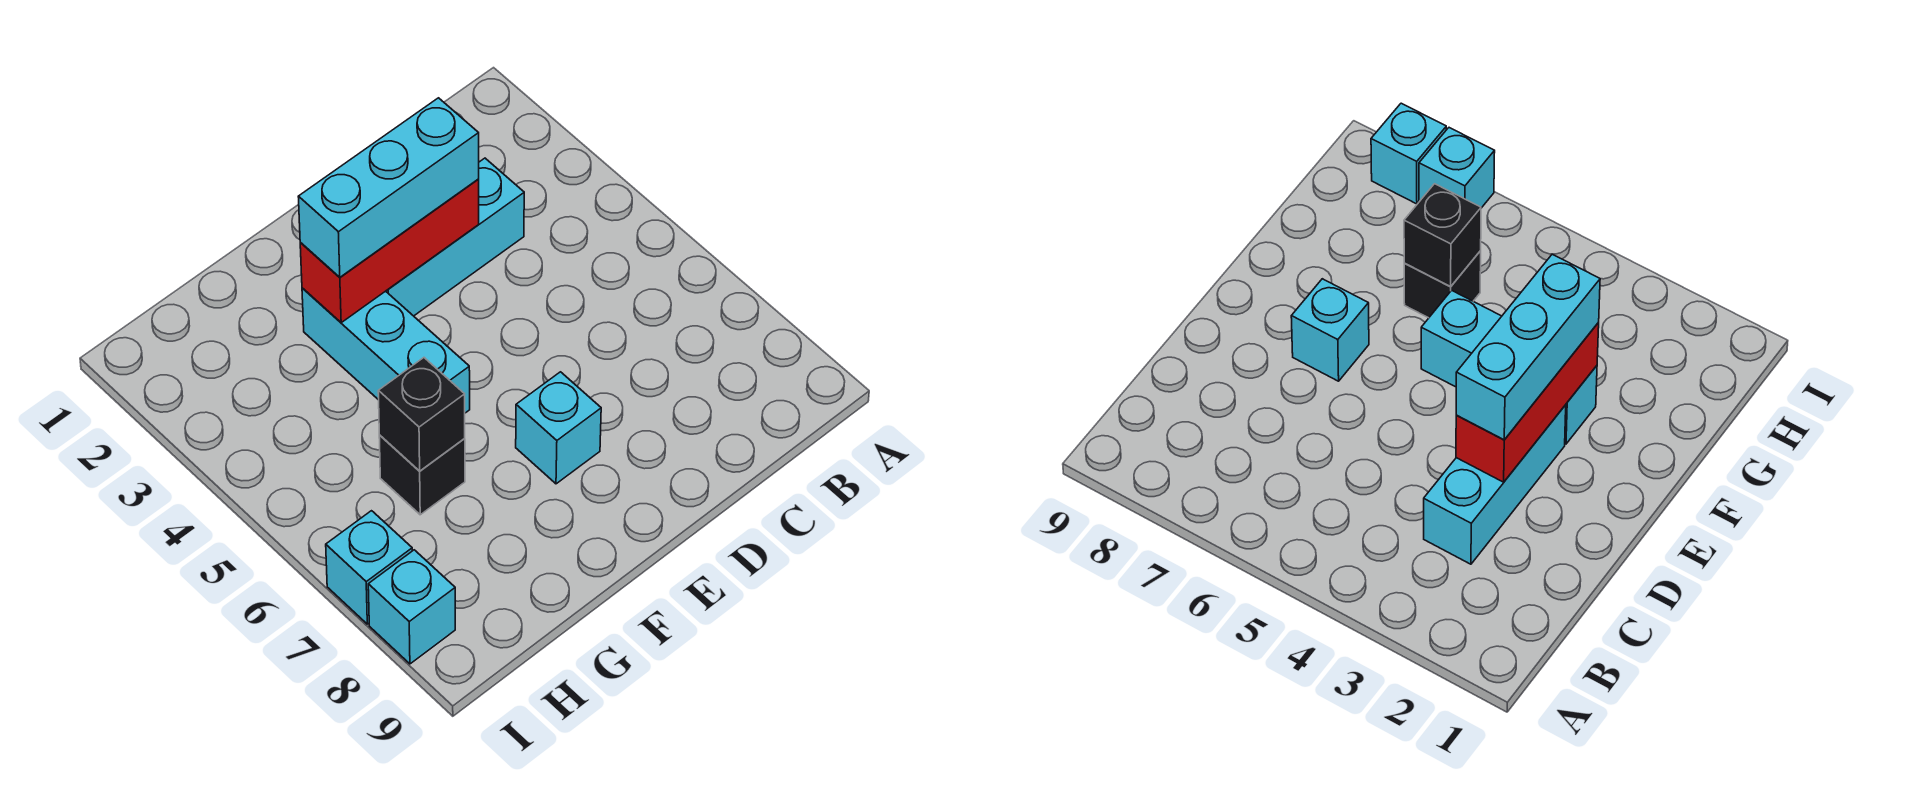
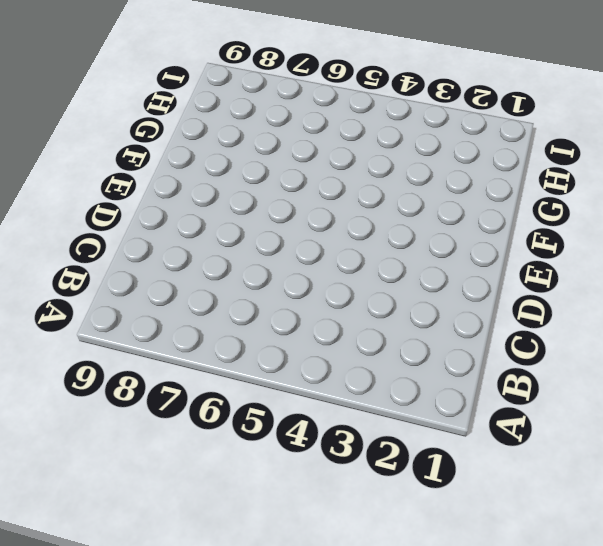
none -> cyan brick C3:E3 level 1
none -> cyan brick E7 level 1

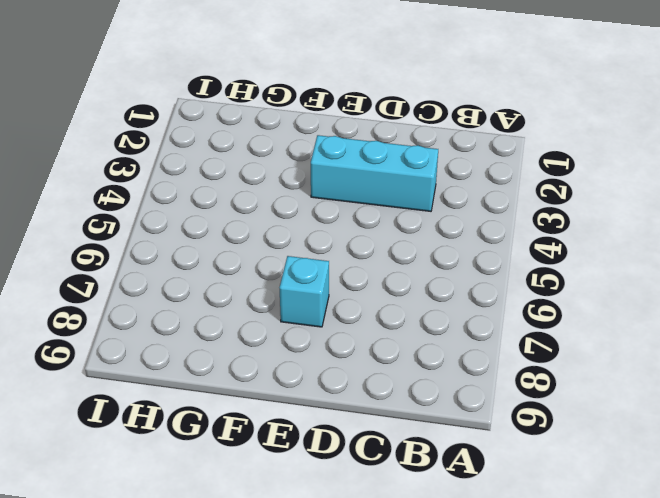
none -> cyan brick F3:F5 level 1
none -> black brick G6 level 1

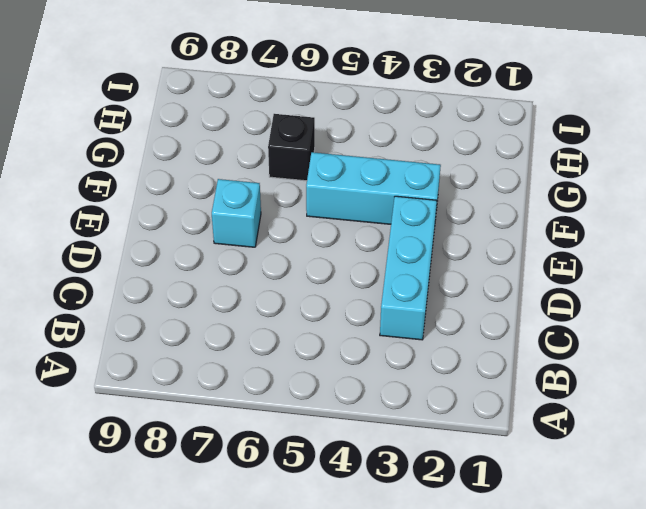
none -> cyan brick I7 level 1
none -> cyan brick I8 level 1

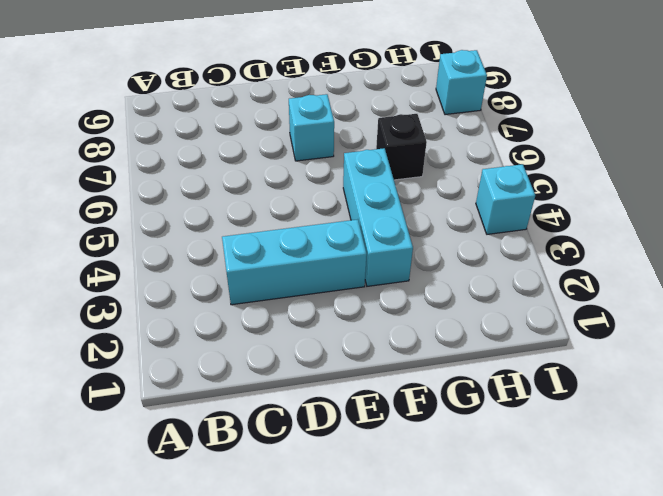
cyan brick I4 level 1 -> cyan brick I7 level 1
none -> red brick D3:F3 level 2
none -> black brick G6 level 2

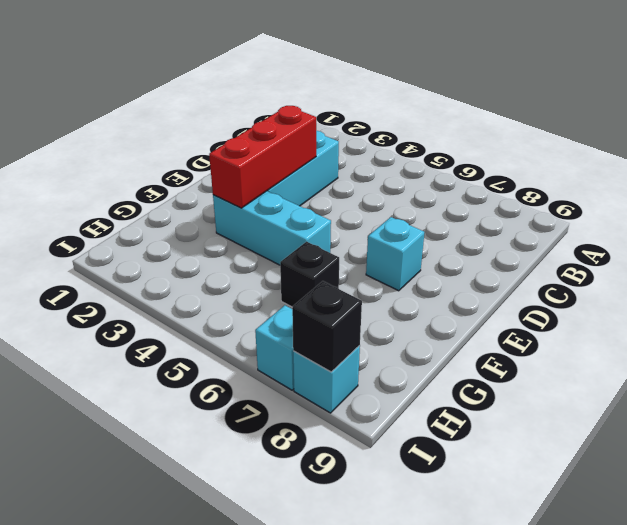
black brick I8 level 2 -> black brick G6 level 2
none -> cyan brick D3:F3 level 3

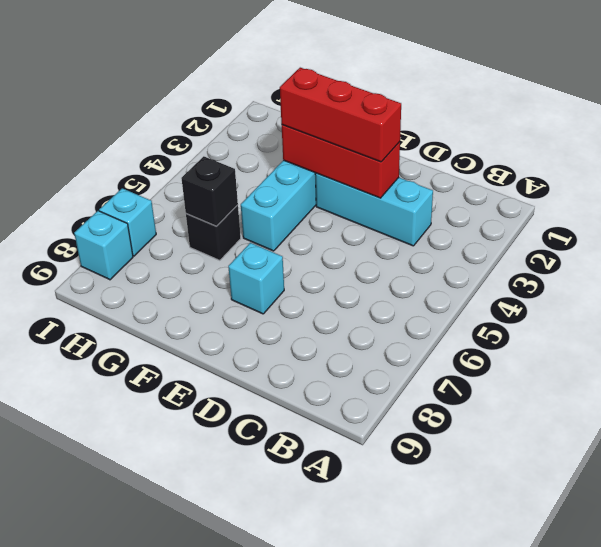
red brick D3:F3 level 3 -> cyan brick D3:F3 level 3

